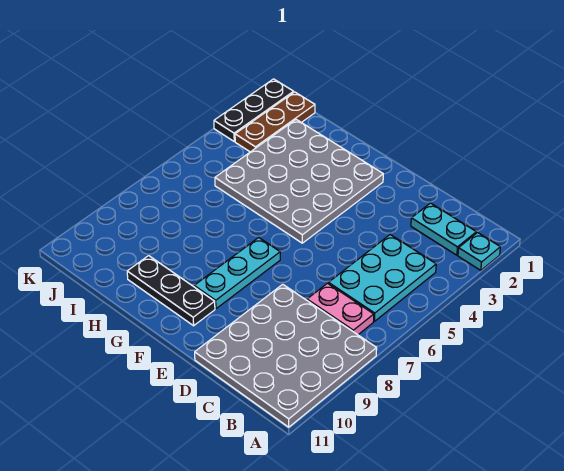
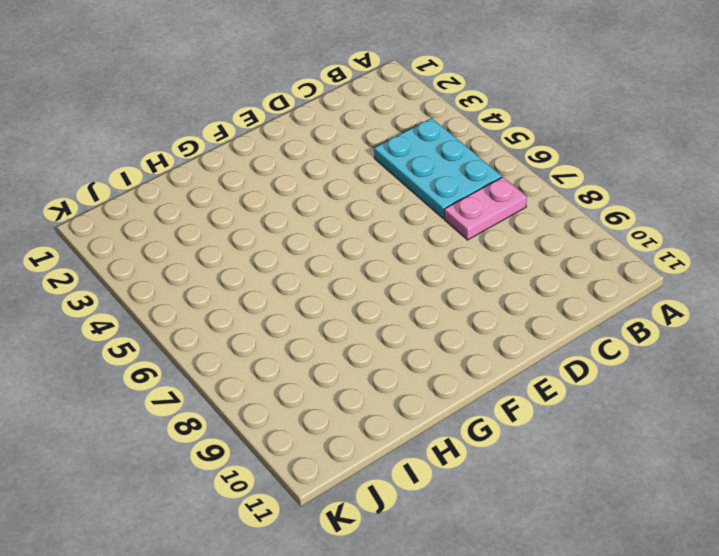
none -> cyan plate A2 level 1
none -> grey plate A8:D11 level 1

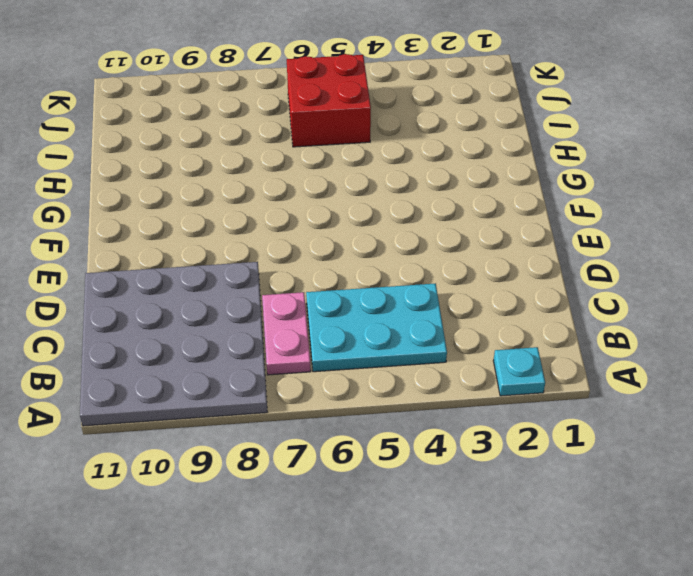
red brick I5:J6 level 1 -> grey plate F2:I5 level 1
none -> cyan plate B2:C2 level 1
none -> cyan plate F7:F9 level 1

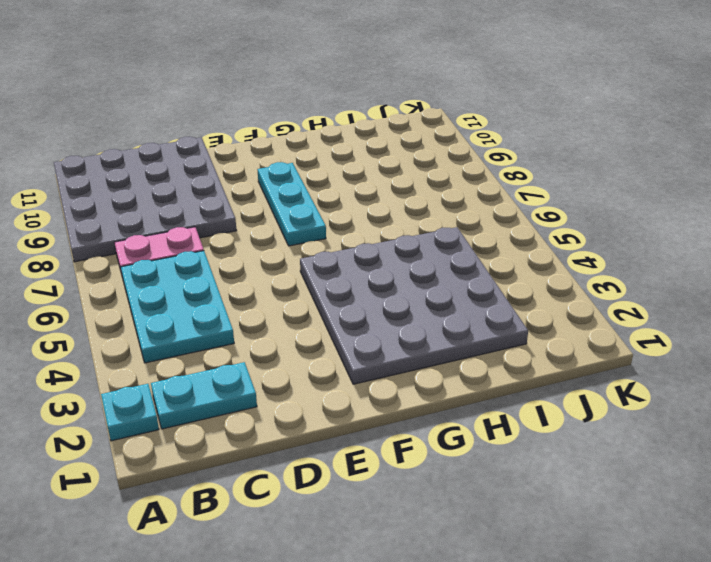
none -> black plate F10:H10 level 1
none -> brown plate J1:J3 level 1

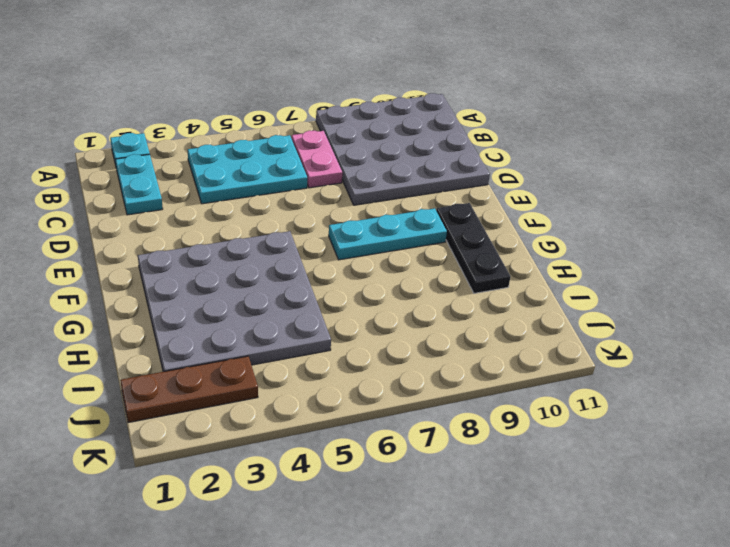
none -> black plate K1:K3 level 1

